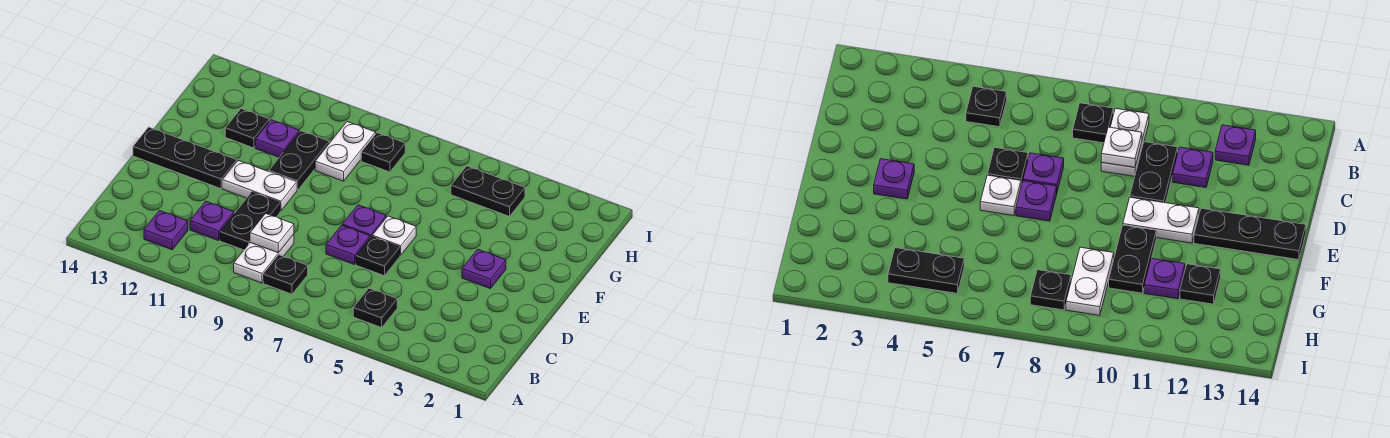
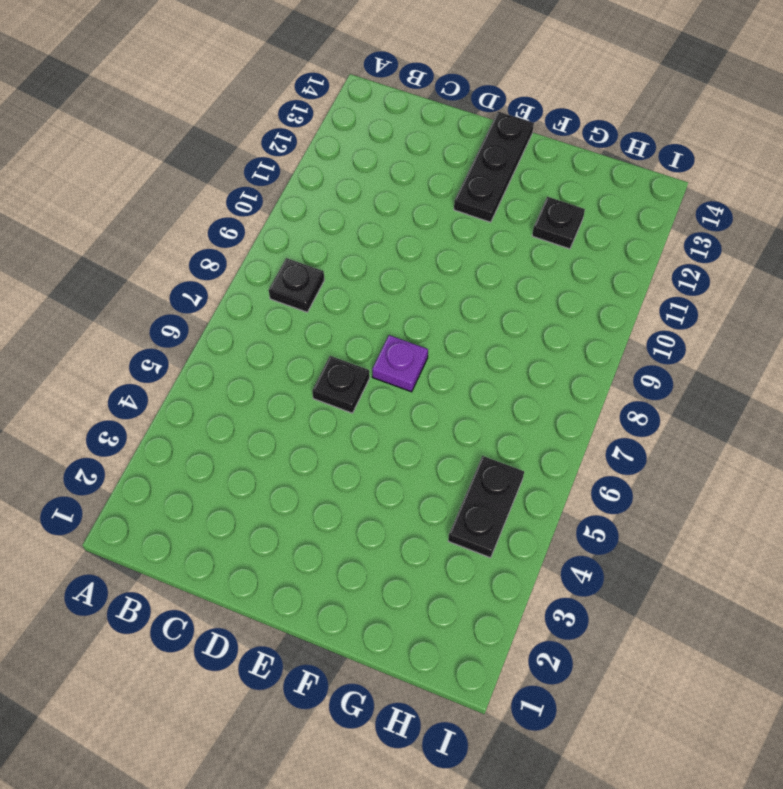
none -> black plate B5 level 1
none -> white plate B9:C9 level 1
none -> purple plate B12 level 1

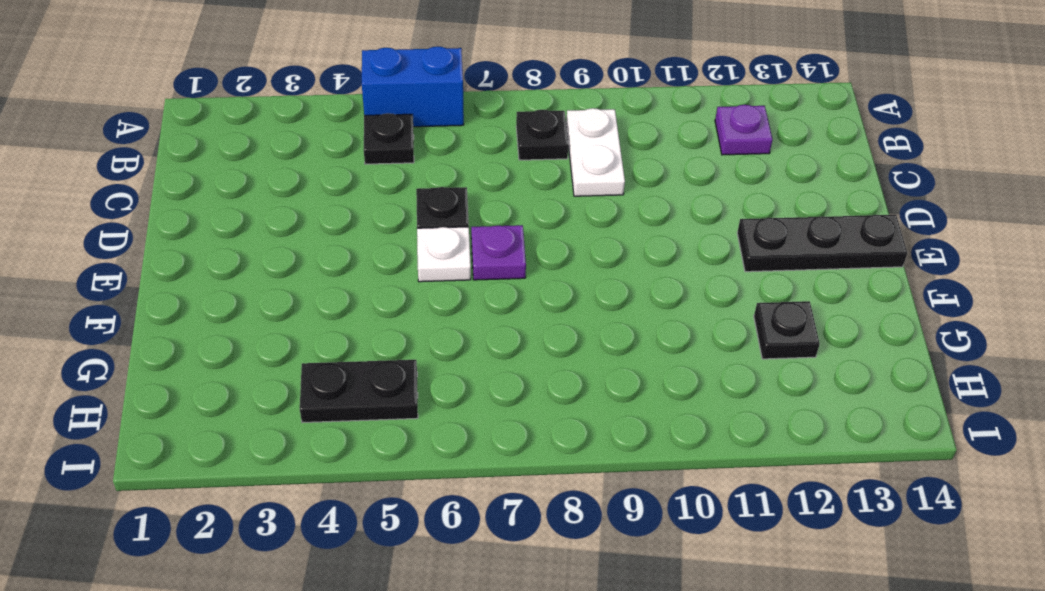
blue brick A5:A6 level 1 -> none
none -> black plate C10:D10 level 1
none -> purple plate C11 level 1
none -> purple plate D7 level 1

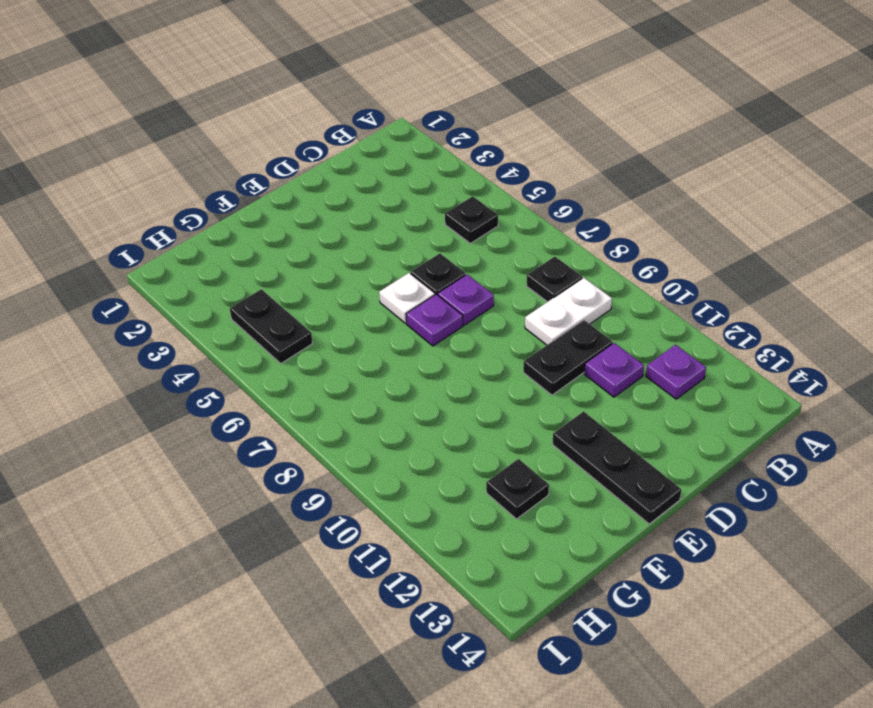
none -> purple plate E3 level 1
none -> white plate E10:E11 level 1
none -> black plate F10:G10 level 1

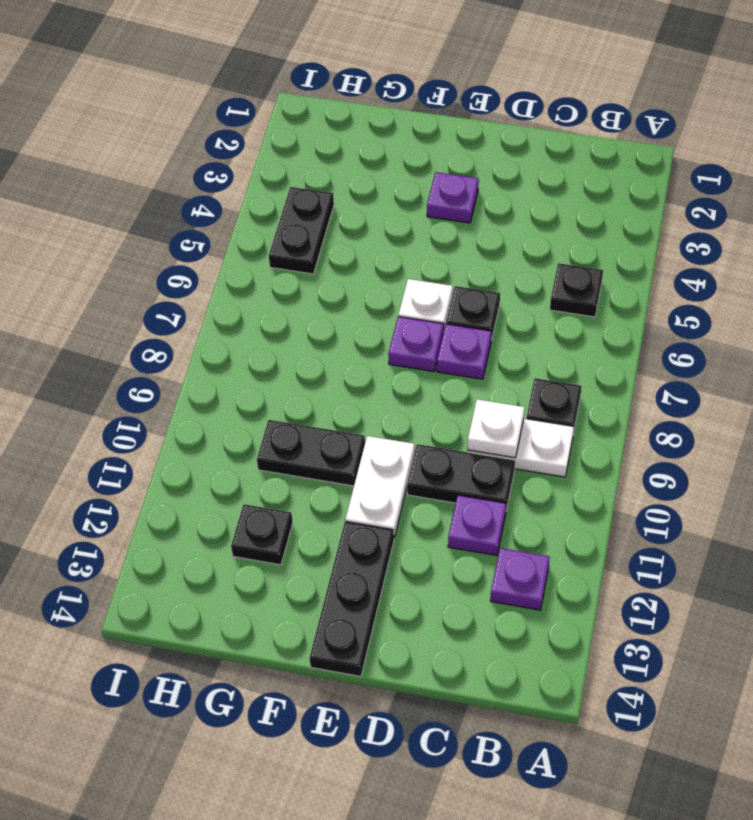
none -> white plate G9:H9 level 1
none -> purple plate G11 level 1
none -> black plate H8 level 1

